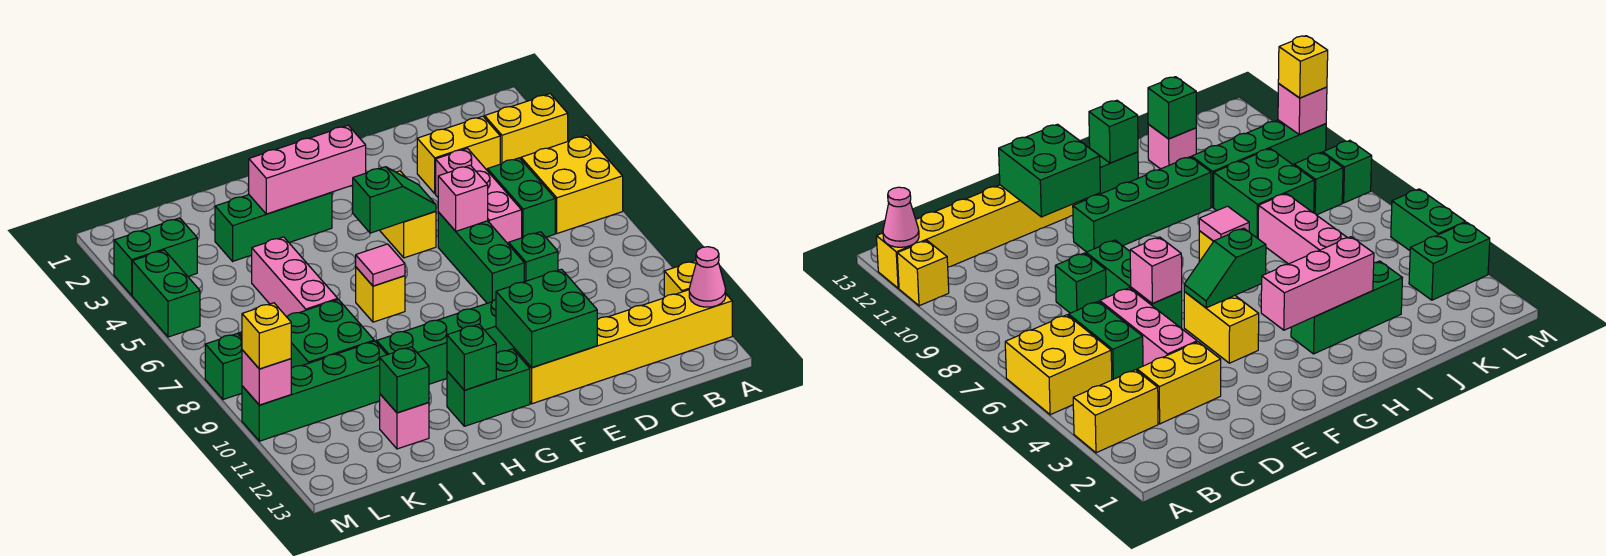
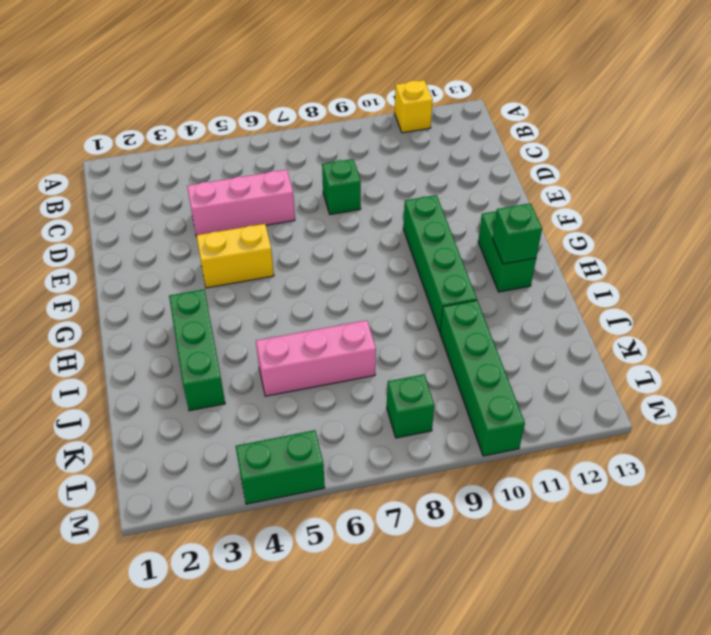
none -> yellow brick A3:B3 level 1
none -> yellow brick A5:B6 level 1
none -> yellow brick A12:F12 level 1
none -> yellow brick C3:D3 level 1

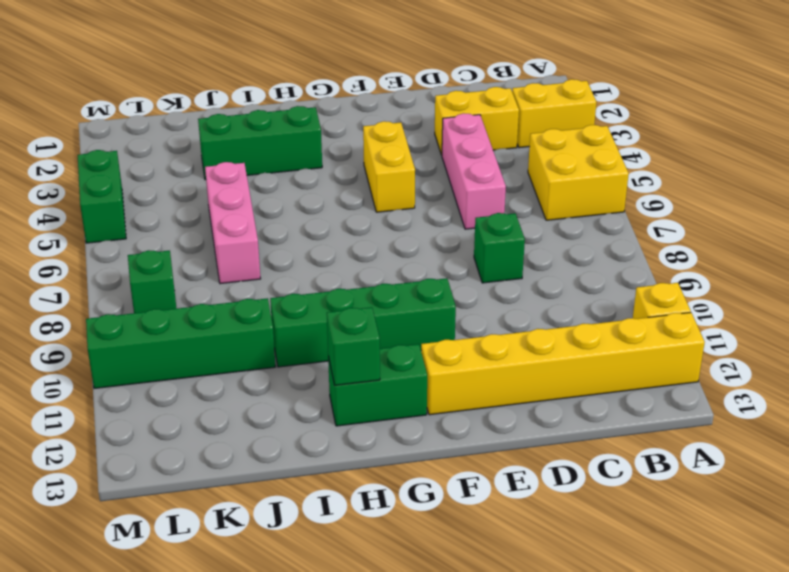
none -> green brick C5:C6 level 1
none -> green brick E6:E8 level 1
none -> yellow brick H7 level 1
none -> green brick J8:K9 level 1

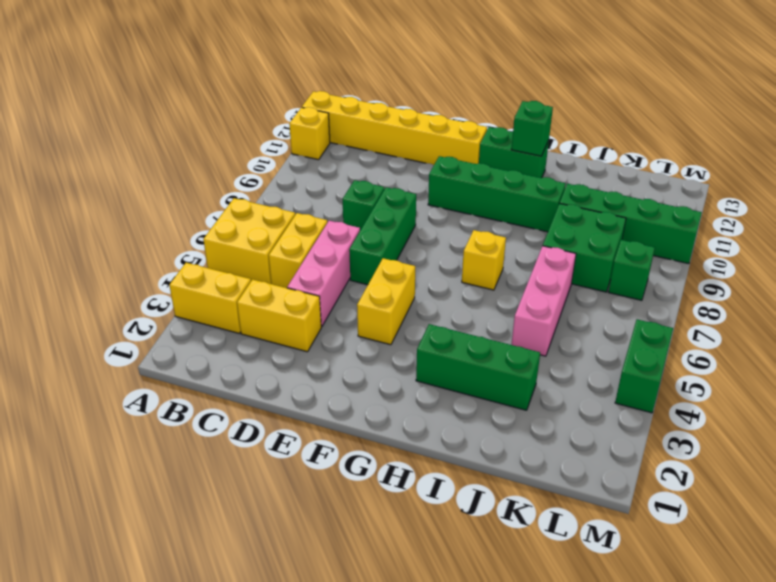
yellow brick C5:C6 level 1 -> green brick C5:C6 level 1
none -> pink brick J12 level 1
none -> green brick L3:M3 level 1
none -> green brick M8 level 1
none -> pink cone A12 level 2

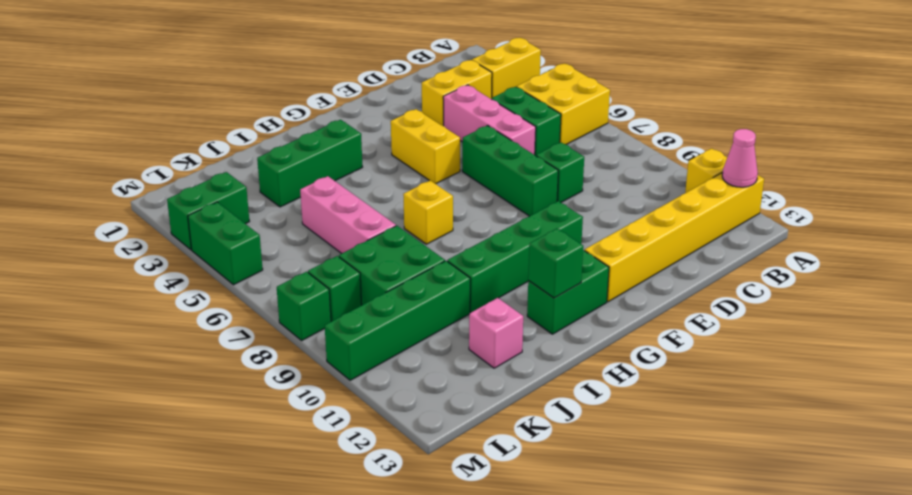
none -> pink brick E6 level 2
none -> green brick E11:F12 level 2
none -> green slope F5:G5 level 2 top G
none -> pink brick G3:I3 level 2

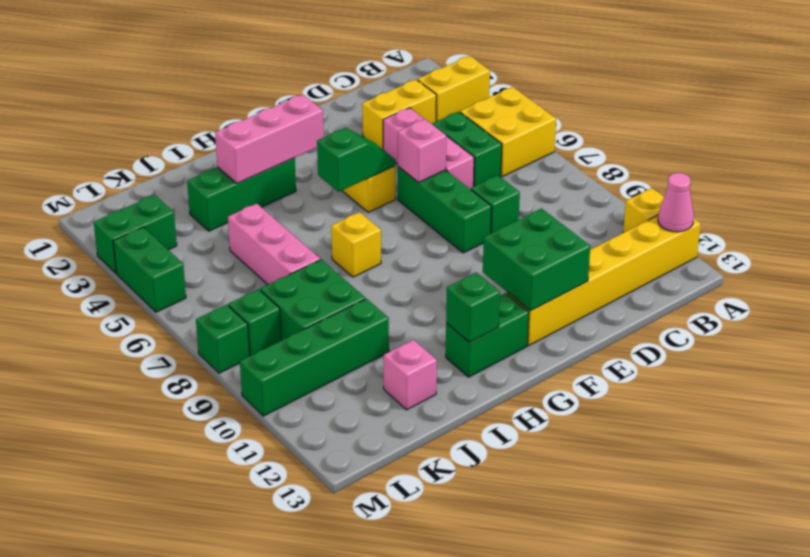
none -> green brick F10:I10 level 1
none -> pink tile H7 level 2
none -> green brick J12 level 2
none -> pink brick M10 level 2

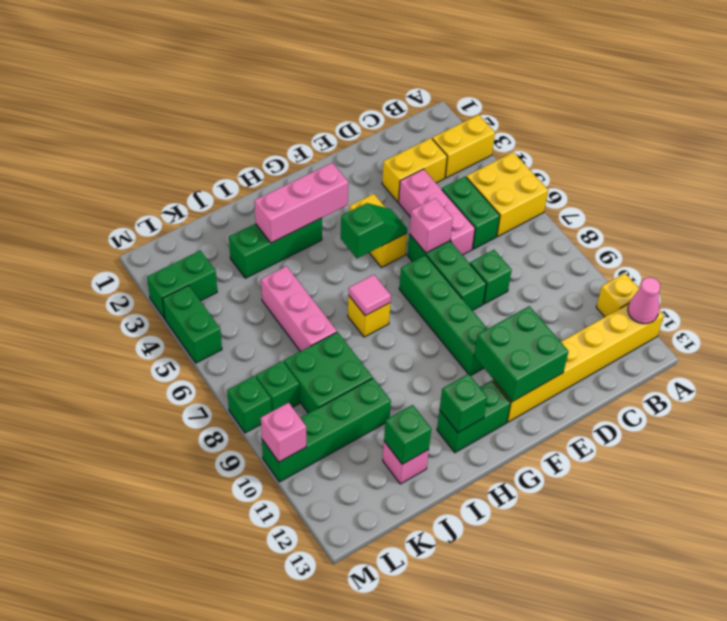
green brick F7:F10 level 1 -> green brick F10:I10 level 1
none -> yellow brick M10 level 3

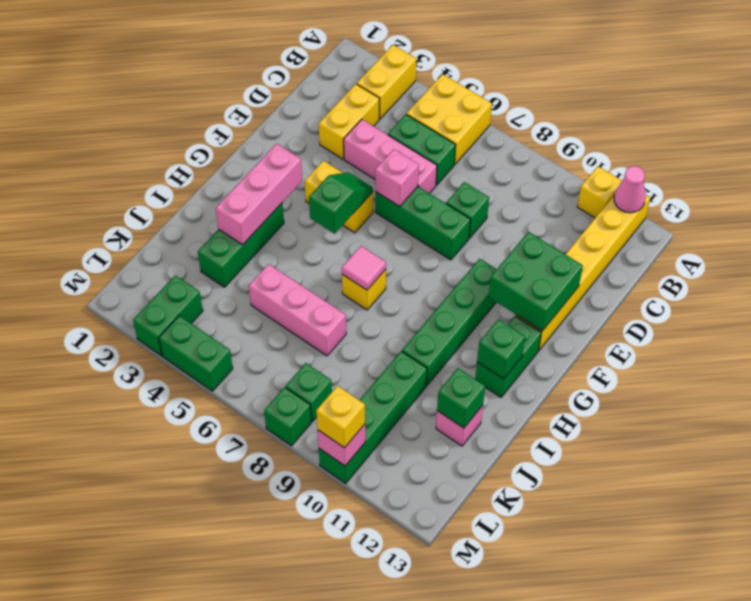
none -> green brick J8:K9 level 1

